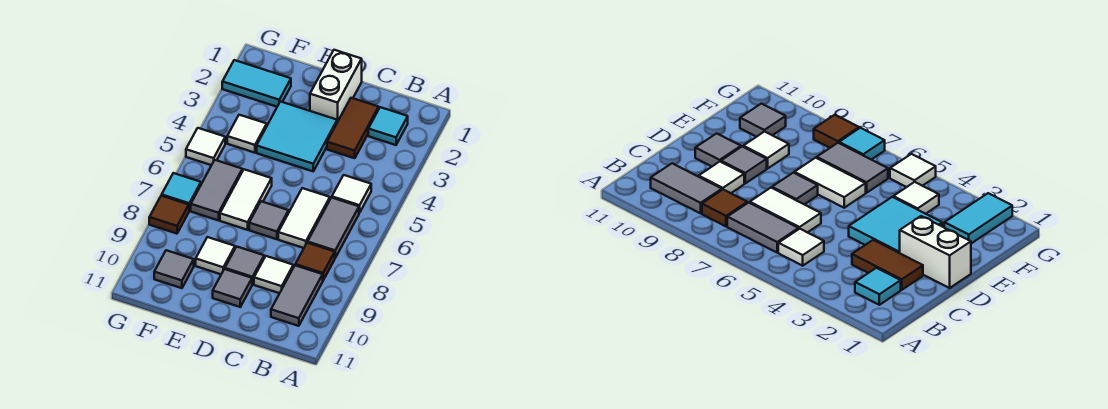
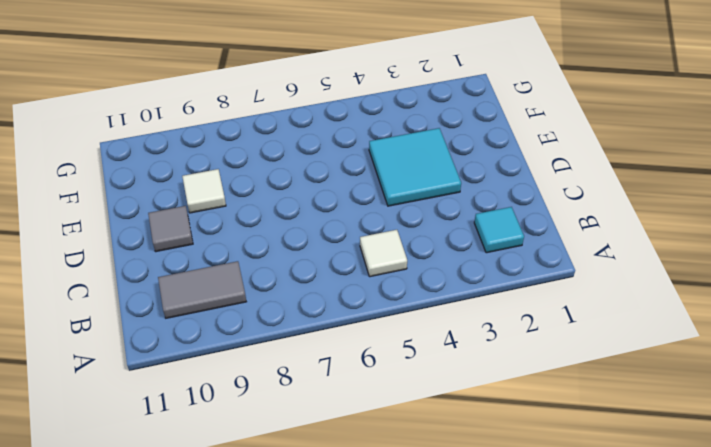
none -> grey tile B6:B7 level 1
none -> brown tile B8 level 1
none -> brown tile C2:C3 level 1

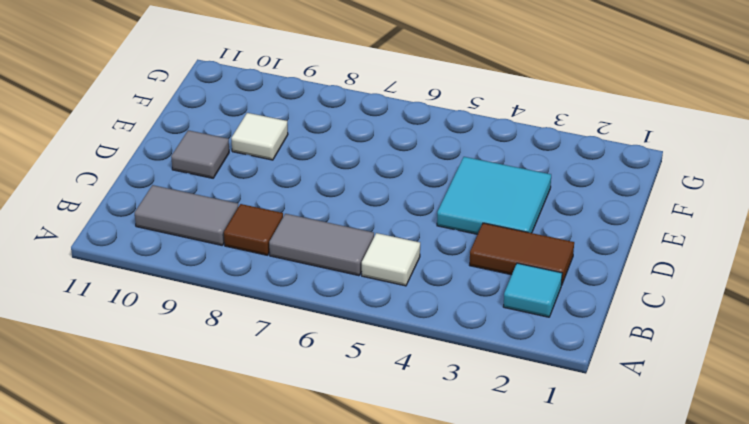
none -> white tile C6:C7 level 1
none -> white tile C9 level 1
none -> white brick D1:D2 level 1

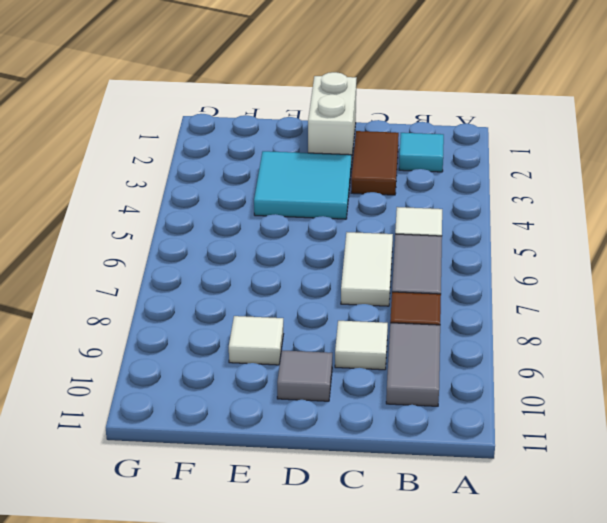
none -> grey tile D7 level 1
none -> grey tile D9 level 1
none -> white tile E6:E7 level 1

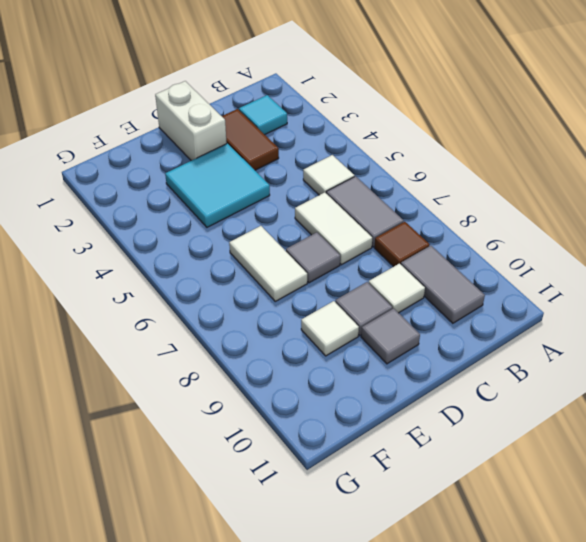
none -> cyan tile F2:G2 level 1
none -> white tile F4 level 1
none -> grey tile F6:F7 level 1

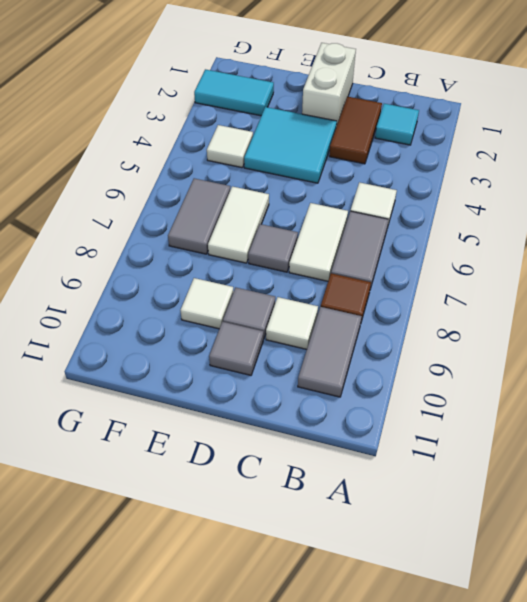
none -> grey tile F10 level 1
none -> white tile G5 level 1
none -> cyan tile G7 level 1

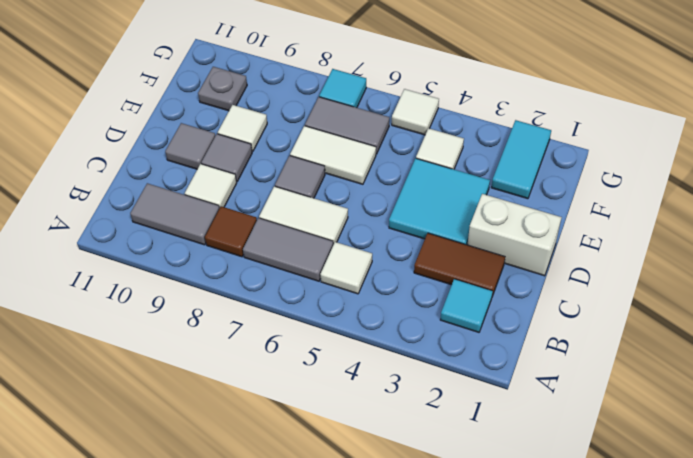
grey plate F10 level 1 -> grey tile F10 level 1
none -> brown tile G8 level 1

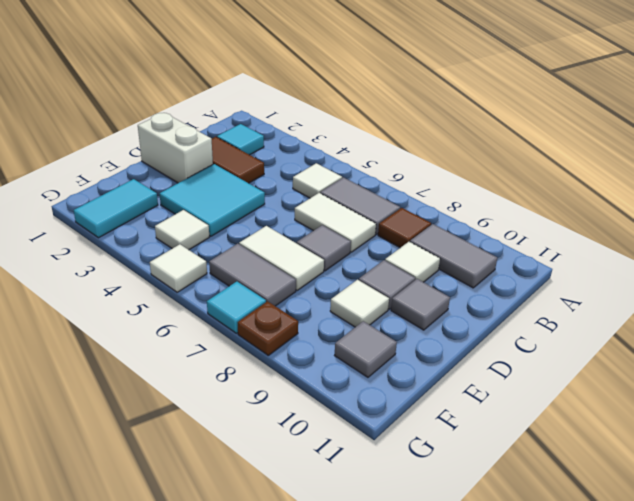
brown plate G8 level 1 -> brown tile G8 level 1

